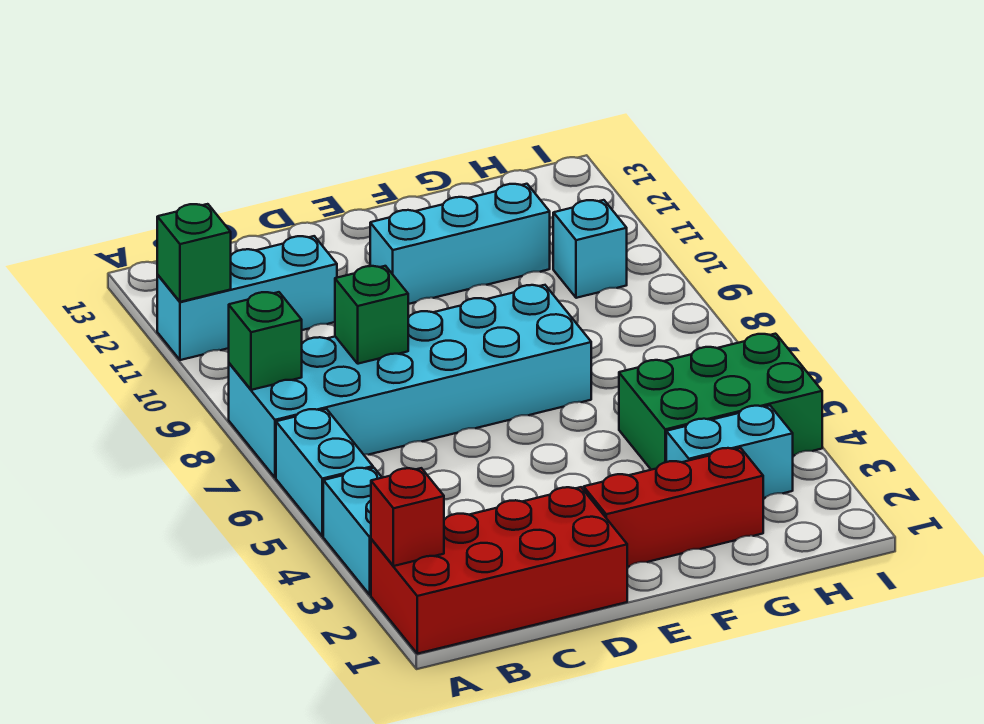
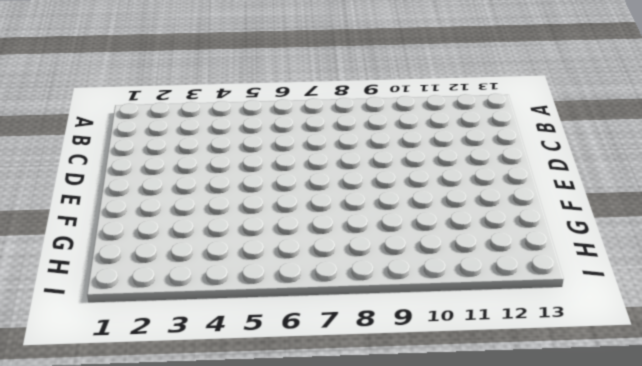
none -> red brick A1:D2 level 1
none -> cyan brick A3:A4 level 1
none -> cyan brick A5:A6 level 1

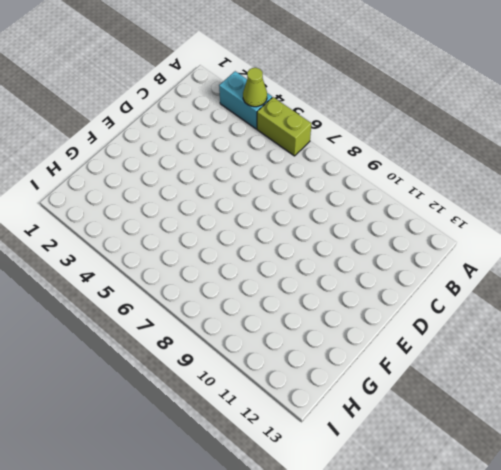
lime cone A4 level 2 -> none
lime brick A5:A6 level 1 -> cyan brick A5:A6 level 1
none -> red brick A1:D2 level 1
none -> cyan brick A7:F8 level 1
none -> cyan brick A11:C11 level 1

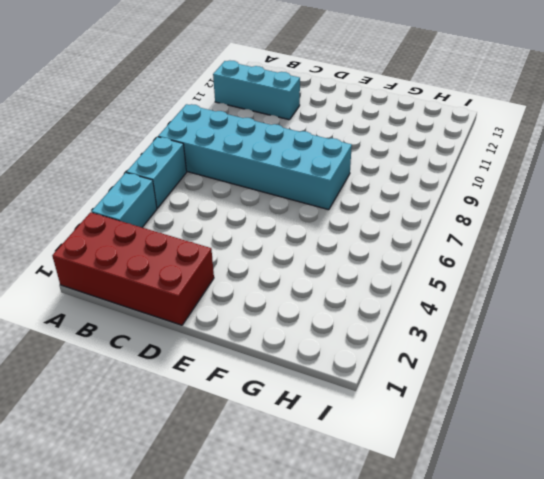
none -> red brick E2:G2 level 1
none -> cyan brick E11:G11 level 1
none -> cyan brick G3:H3 level 1

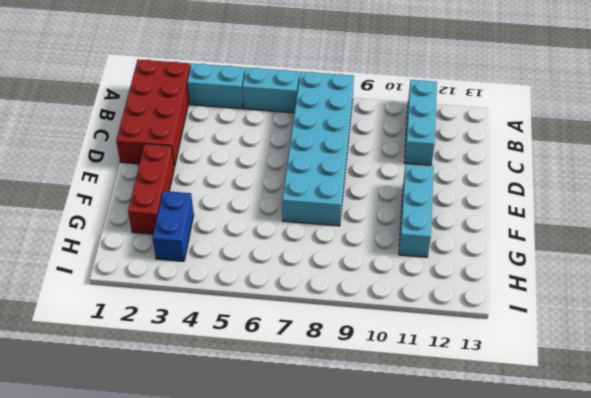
blue brick G3:H3 level 1 -> cyan brick G3:H3 level 1
none -> green brick G4:I5 level 1
none -> cyan brick H10 level 1
none -> red brick A2 level 2

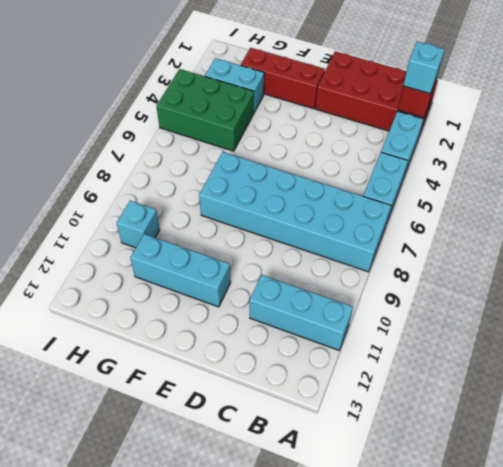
cyan brick A2 level 3 -> none
none -> green brick A8 level 2
none -> green brick A11 level 2
none -> green brick C8 level 2

